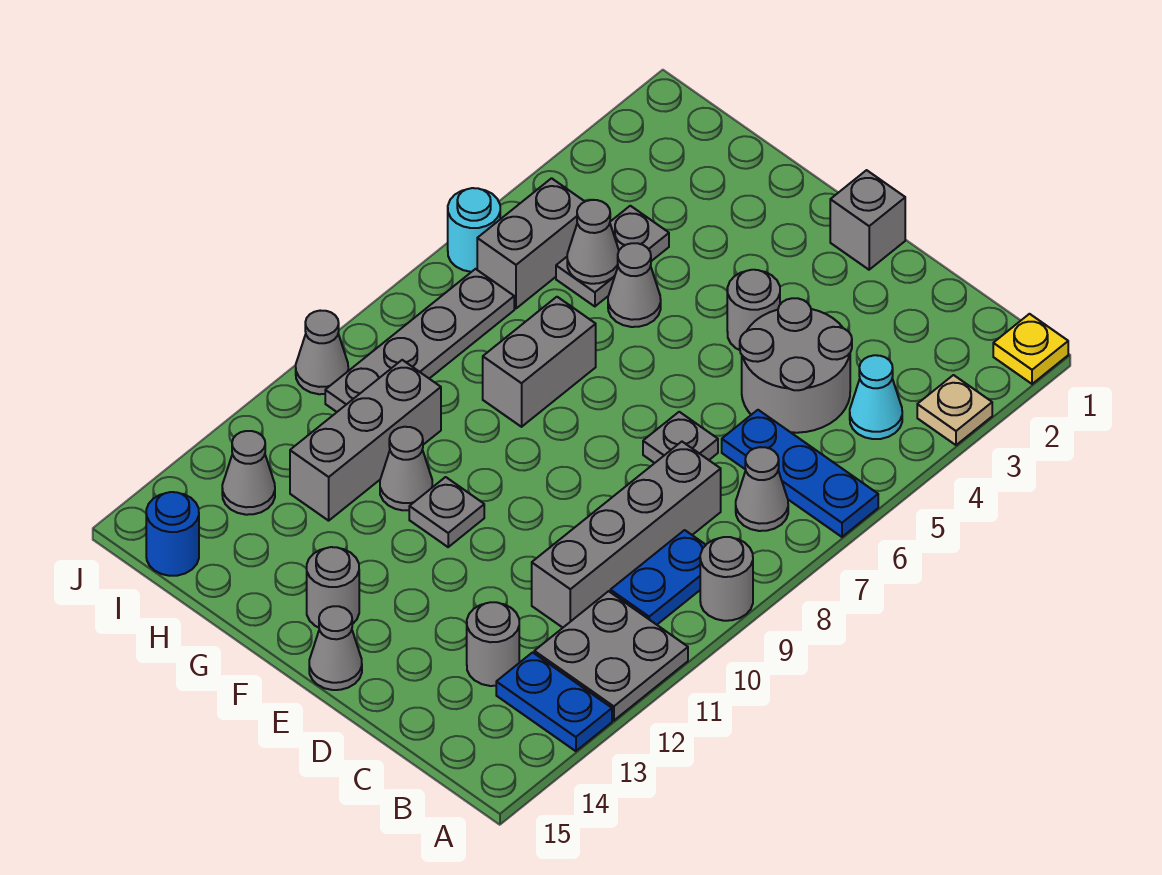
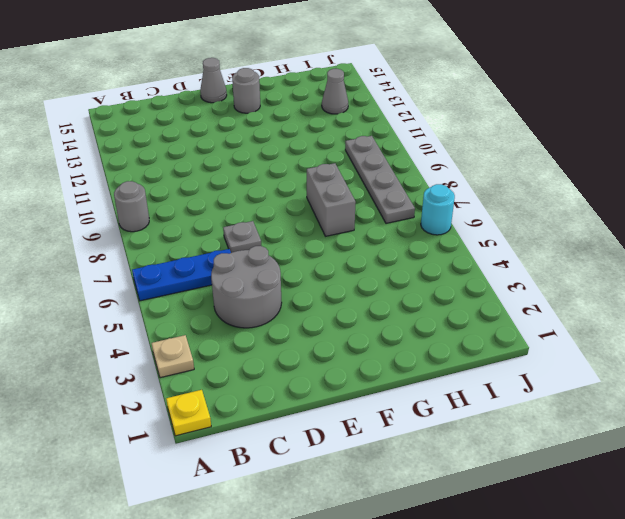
none -> grey plate A11:B12 level 1
none -> blue plate A13:B13 level 1
none -> cyan cone B4 level 1
none -> grey cone B7 level 1

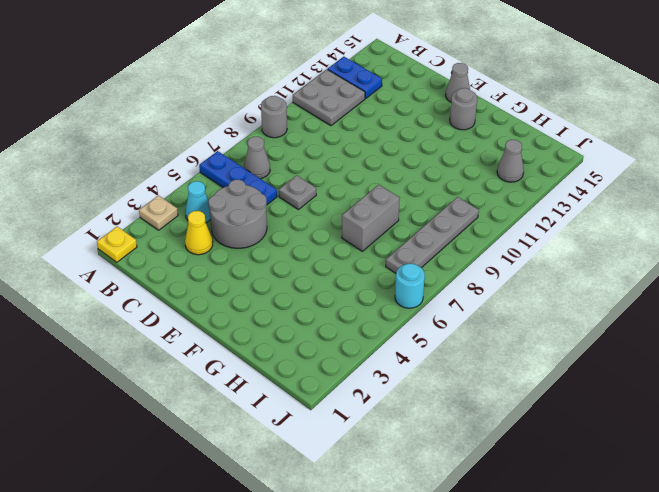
yellow cone C3 level 1 -> none
none -> blue plate B9:B10 level 1
none -> grey brick C8:C11 level 1
none -> grey round brick C13 level 1
none -> grey brick E1 level 1

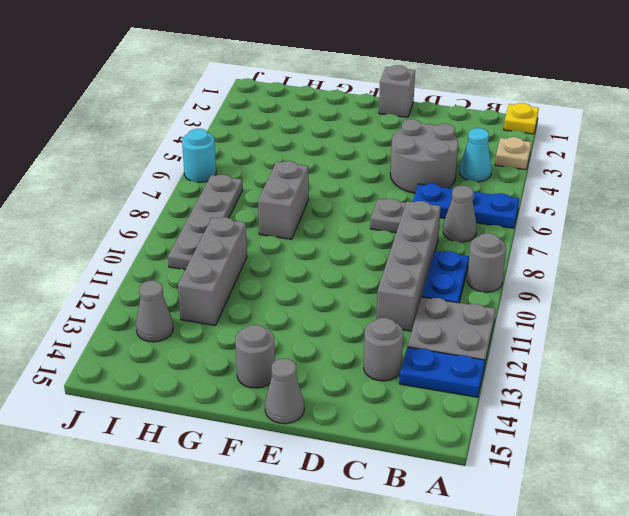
none -> grey round brick E4 level 1
none -> grey plate F11 level 1
none -> grey cone G5 level 1
none -> grey cone G11 level 1

